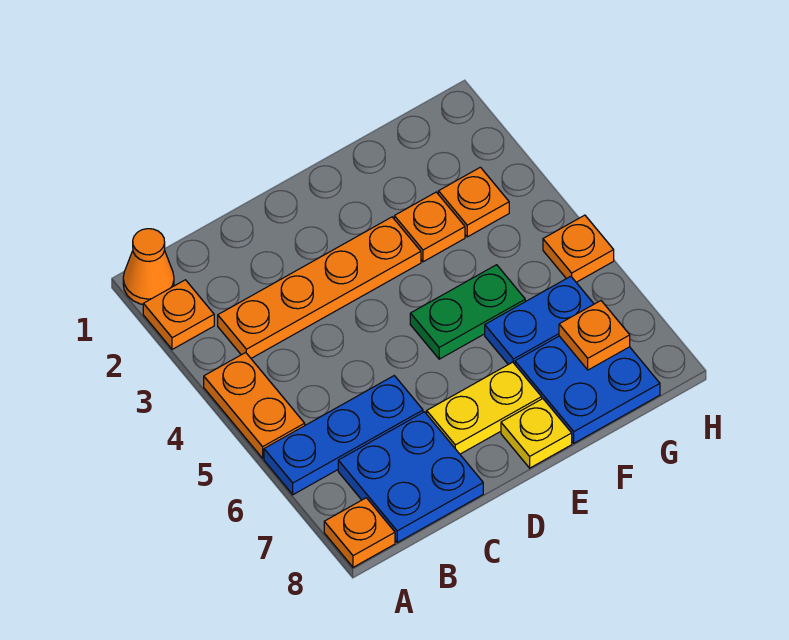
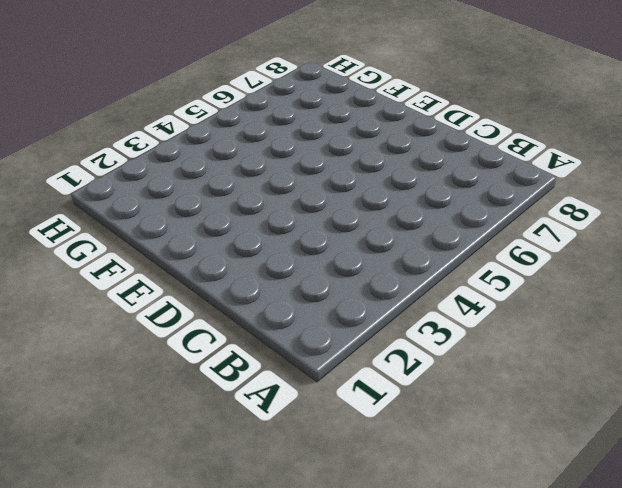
none -> orange cone A1 level 1
none -> orange plate A2 level 1
none -> orange plate A4:A5 level 1

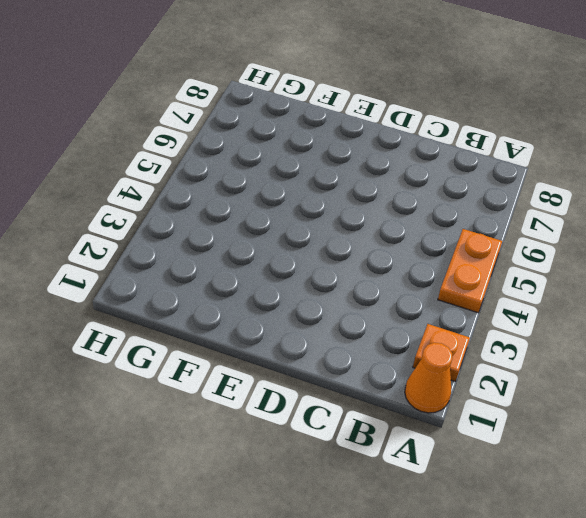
none -> blue plate A6:C6 level 1
none -> orange plate A8 level 1
none -> orange plate B3:E3 level 1

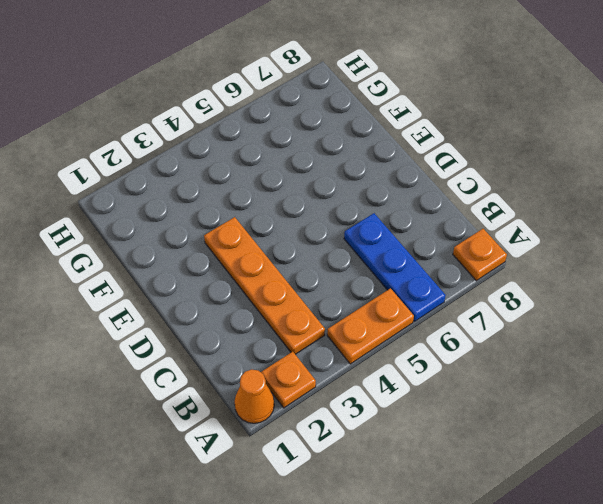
none -> blue plate B7:C8 level 1
none -> yellow plate D7:E7 level 1
none -> green plate E5:F5 level 1

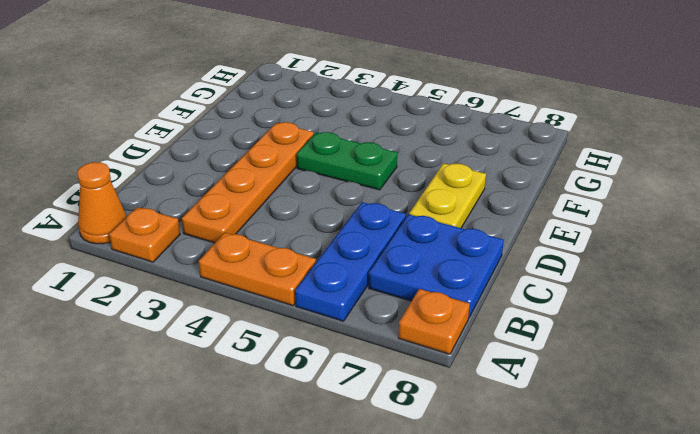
green plate E4:E5 level 1 -> green plate E5:F5 level 1
none -> yellow plate E8 level 1
none -> orange plate F3 level 1
none -> blue plate F6:G6 level 1

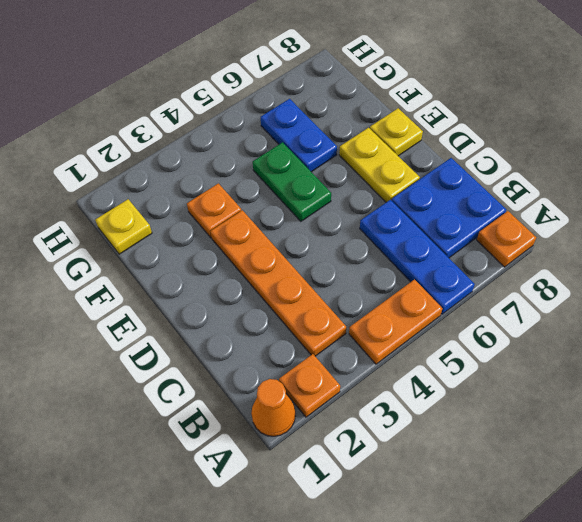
yellow plate G1 level 1 -> none
none -> blue plate F7:G8 level 1
none -> orange plate G3 level 1
none -> orange plate H5 level 1

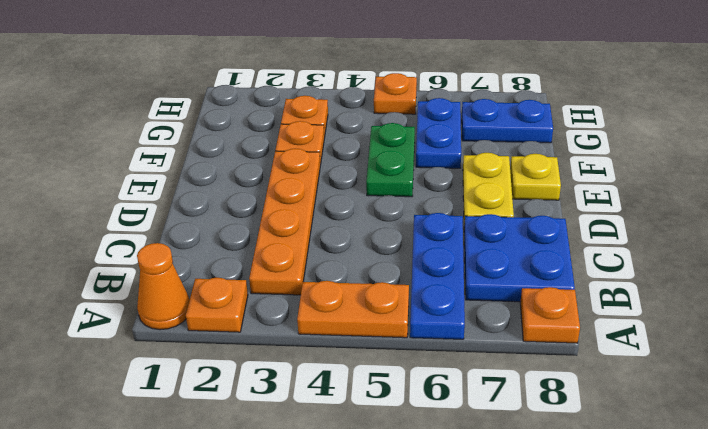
blue plate G7:G8 level 1 -> blue plate F7:G8 level 1
none -> orange plate G7 level 2

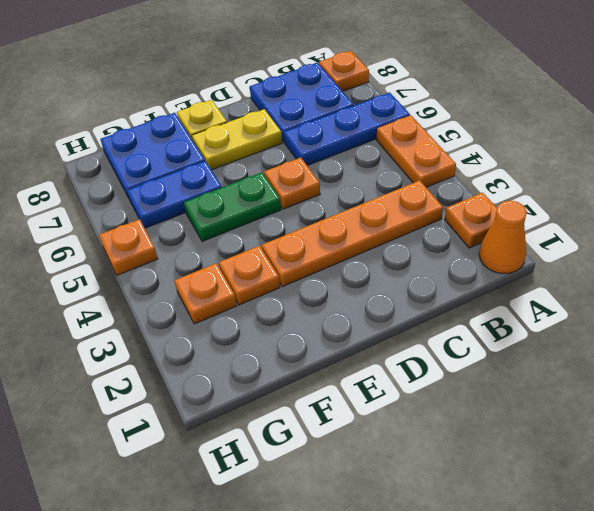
orange plate D5 level 1 -> orange plate G7 level 2

